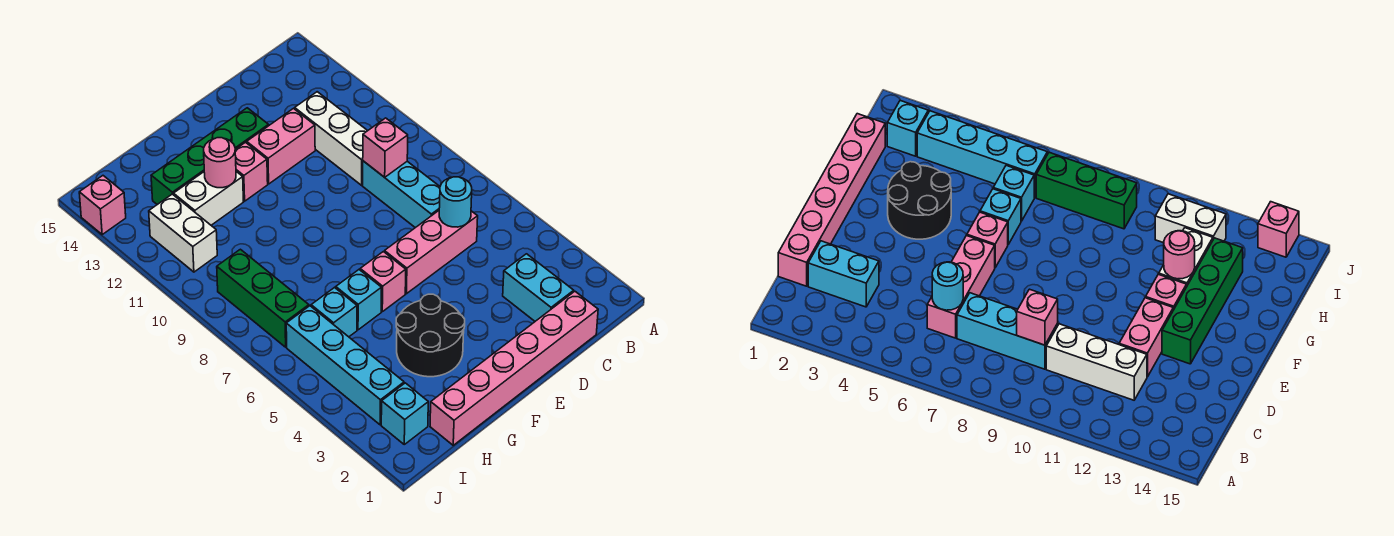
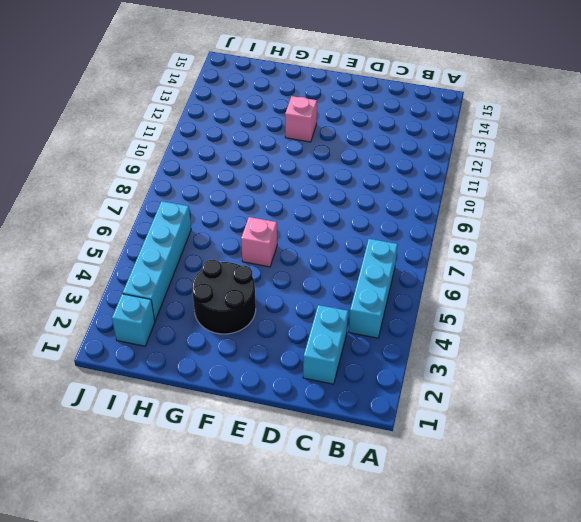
cyan brick B4:B6 level 1 -> cyan brick C7:C9 level 1
none -> pink brick C1:H1 level 1
none -> pink brick C6:E6 level 1
none -> white brick C10:C12 level 1

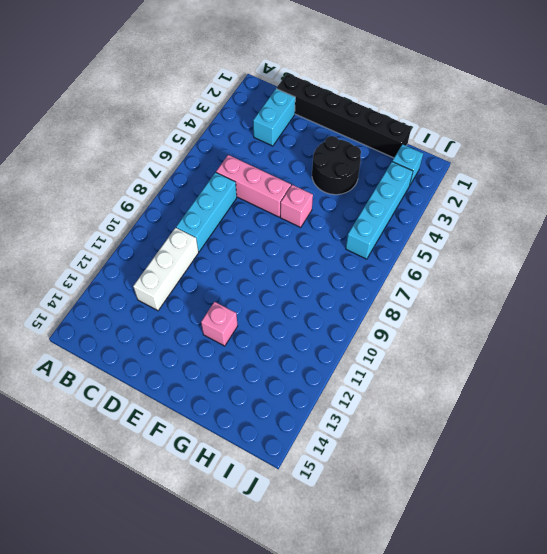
black brick C1:H1 level 1 -> pink brick C1:H1 level 1
none -> pink brick D12:E12 level 1
none -> green brick E13:H13 level 1
none -> cyan brick G6 level 1

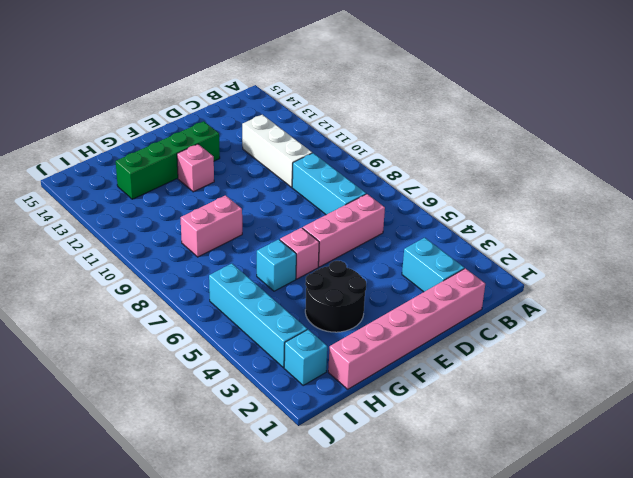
pink brick G9:H9 level 1 -> pink brick D12:E12 level 1
none -> white brick G12:H12 level 1
none -> cyan brick H6 level 1
none -> green brick I7:I9 level 1

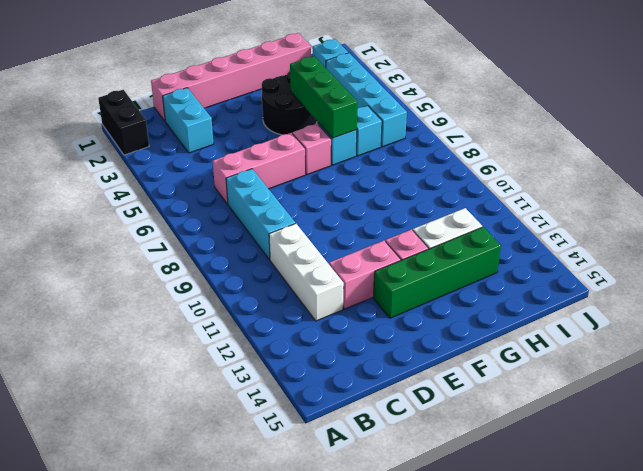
black brick A1:A2 level 1 -> none
green brick G4:G6 level 2 -> green brick I7:I9 level 1
none -> white brick I11:I12 level 1
none -> pink brick J14 level 1
none -> cyan round brick C6 level 2

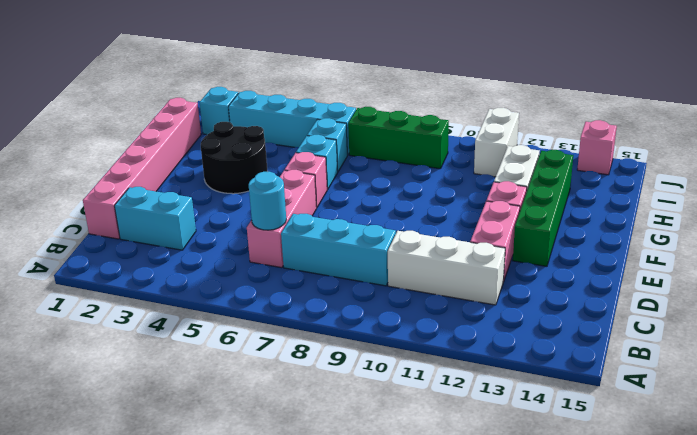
white brick I11:J11 level 1 -> white brick I11:I12 level 1
none -> pink brick C9 level 2
none -> pink round brick G12 level 2

